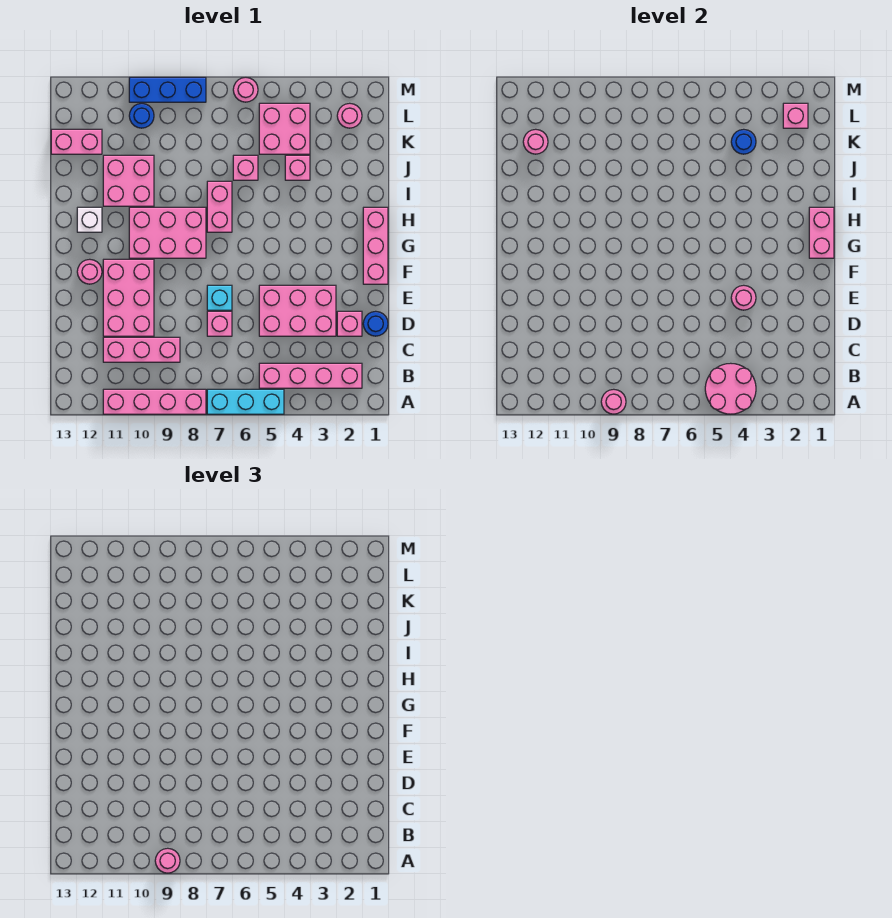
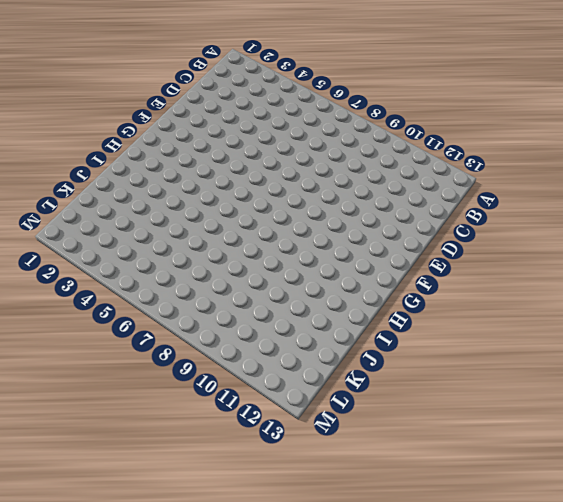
none -> cyan brick A5:A7 level 1
none -> pink brick A8:A11 level 1
none -> pink brick B2:B5 level 1
none -> pink brick C9:C11 level 1

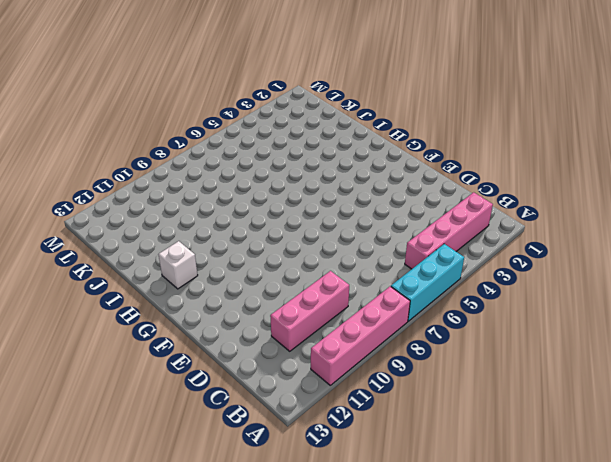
none -> blue round brick D1 level 1
none -> pink brick D2 level 1
none -> pink brick D3:E5 level 1
none -> pink brick D7 level 1

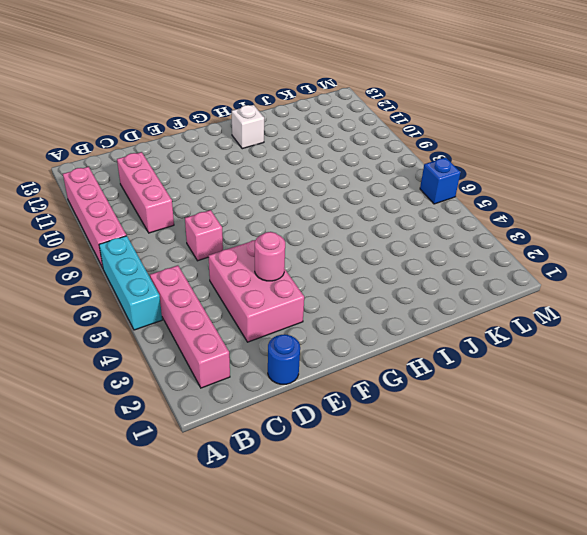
blue brick M6 level 1 -> pink round brick M6 level 1
none -> pink brick D2 level 1
none -> pink brick D10:F11 level 1
none -> cyan brick E7 level 1
none -> pink brick F1:H1 level 1

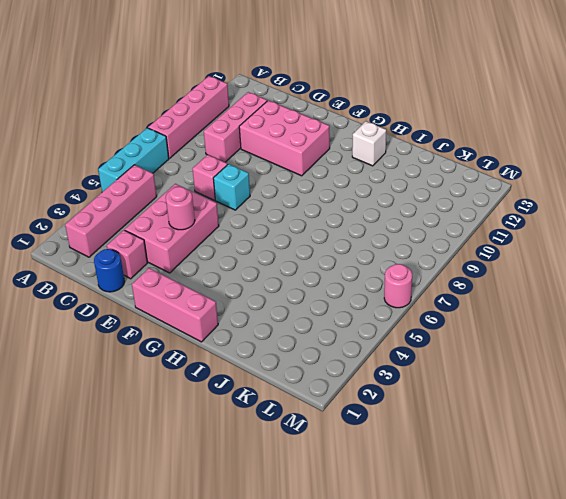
none -> pink round brick F12 level 1
none -> pink brick G8:H10 level 1
none -> pink brick H7:I7 level 1
none -> pink brick I10:J11 level 1

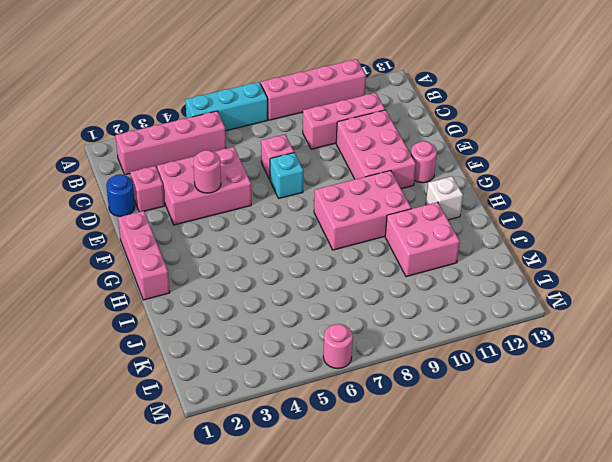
none -> pink brick H7:I7 level 1
none -> pink brick J4 level 1
none -> pink brick J6 level 1
none -> pink brick K4:L5 level 1

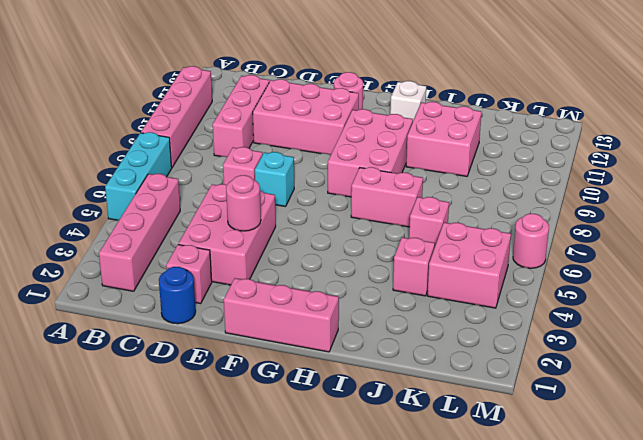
none -> pink brick K12:K13 level 1
none -> pink round brick L2 level 1
none -> blue round brick L10 level 1
none -> blue brick M8:M10 level 1

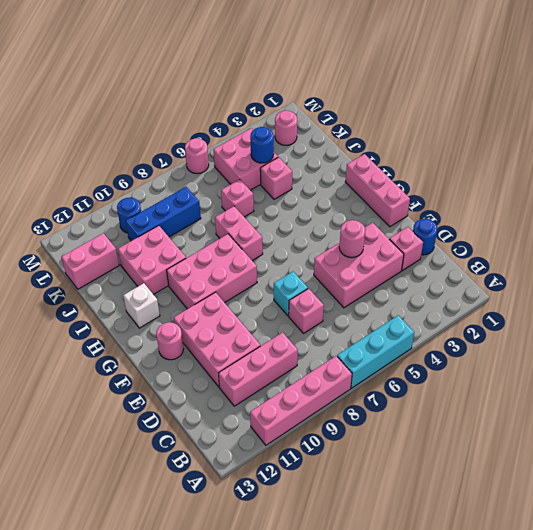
blue brick K8:K10 level 1 -> blue brick M8:M10 level 1
none -> pink brick B2:B5 level 1
none -> pink round brick A4:B5 level 2
none -> pink round brick A9 level 2
none -> pink brick G1:H1 level 2

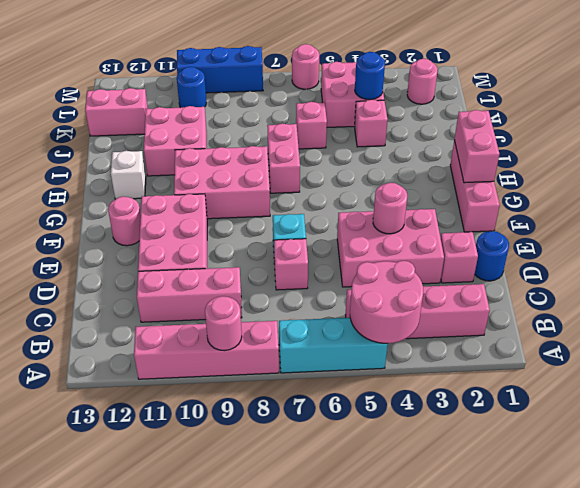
none -> pink round brick K12 level 2
none -> pink brick L2 level 2
none -> pink round brick A9 level 3

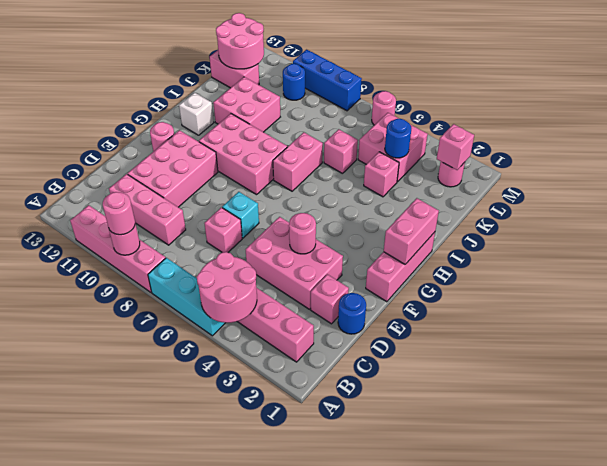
pink round brick K12:L13 level 2 -> pink round brick K12 level 2

